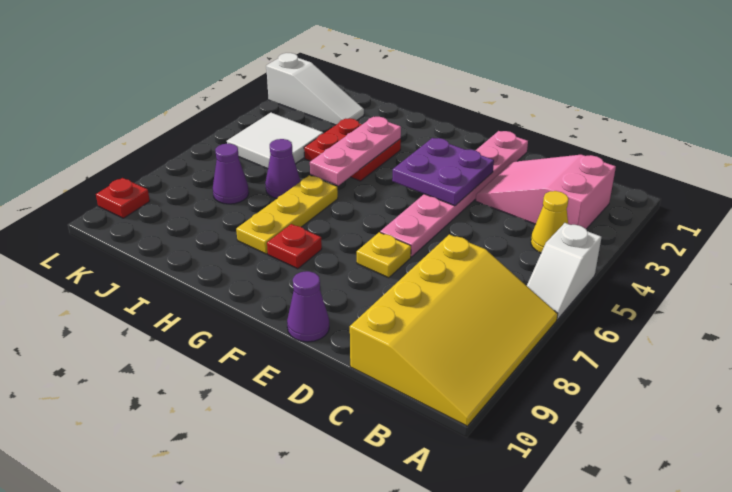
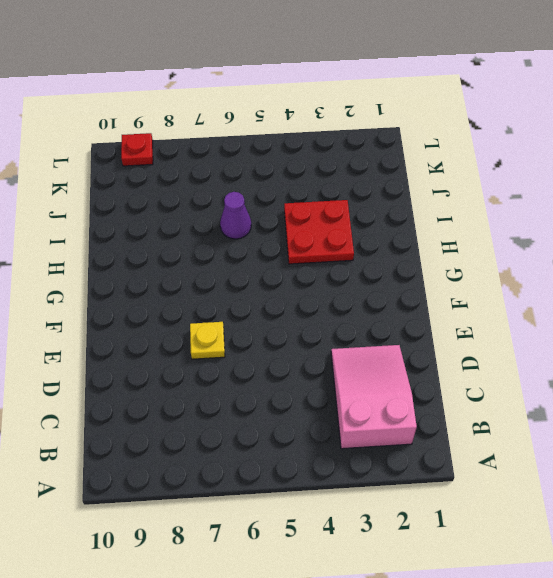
none -> white slope A5:A6 level 1 top 5
none -> yellow slope A7:C10 level 1 top C
none -> yellow cone B4 level 1

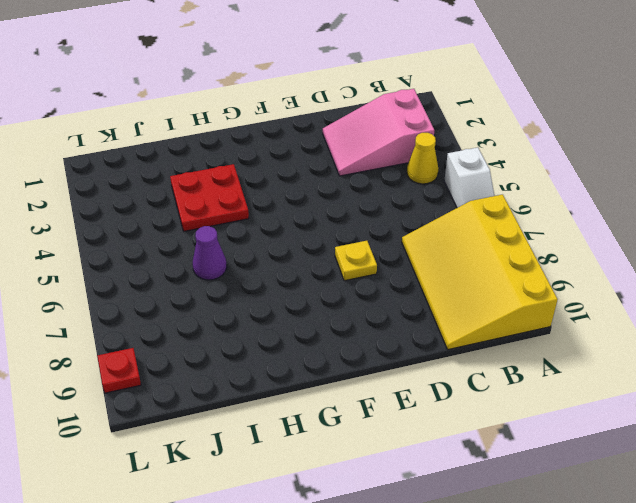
yellow slope A7:C10 level 1 top A -> yellow slope A7:C10 level 1 top C
none -> pink plate E1:E6 level 1
none -> purple cone E10 level 1
none -> red plate G8 level 1

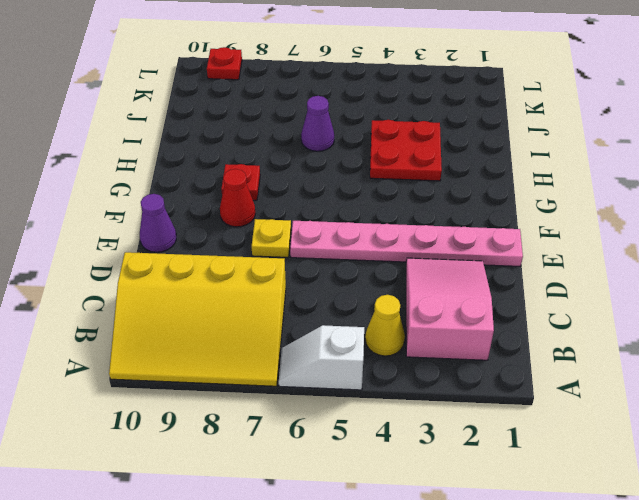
red cone F8 level 1 -> none
none -> yellow plate H6:H8 level 1
none -> white slope J2:L2 level 1 top L
none -> white tile J4:K5 level 1

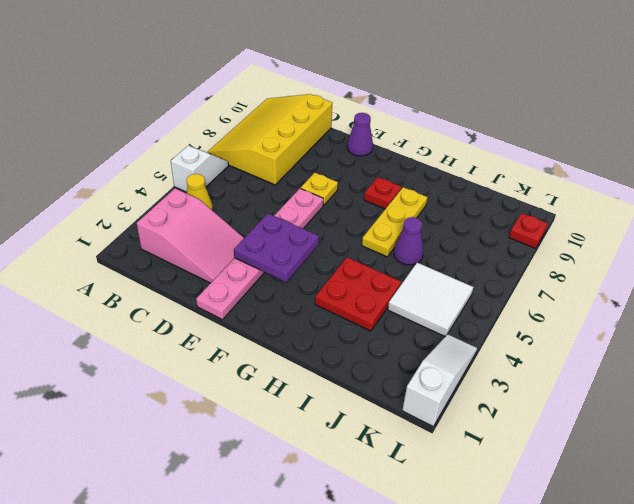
white slope L1:L3 level 1 top 1 -> white slope J2:L2 level 1 top L
none -> purple cone J7 level 1
none -> pink plate H3:H5 level 2

